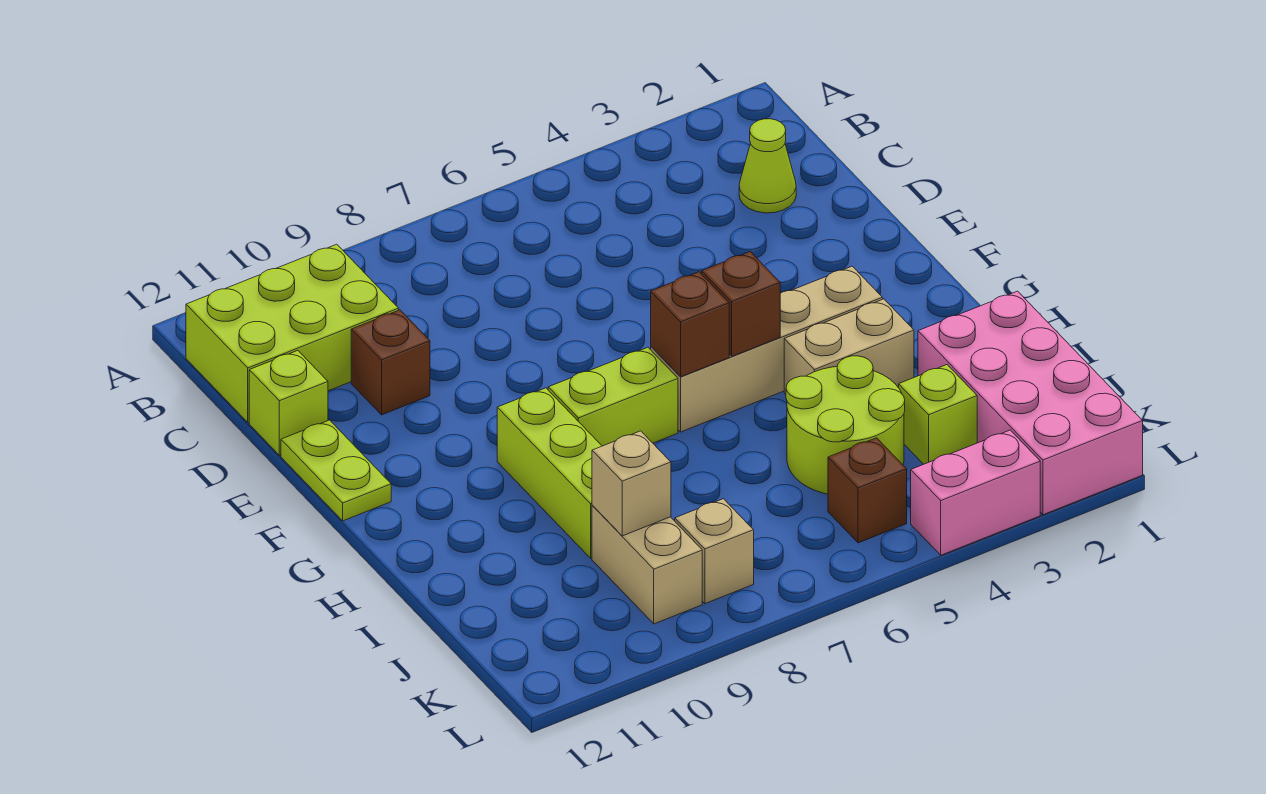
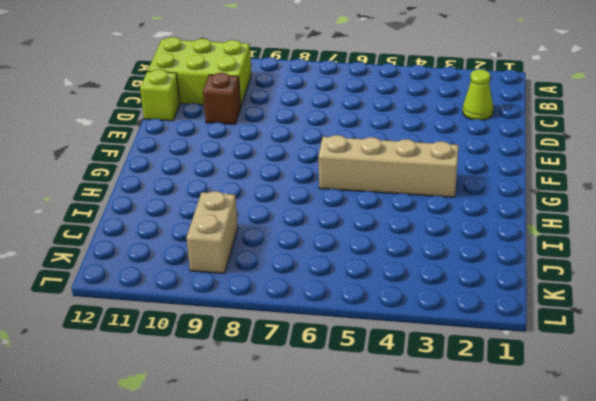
none -> lime plate E12:F12 level 1
none -> lime brick G7:G8 level 1
none -> lime brick G9:I9 level 1

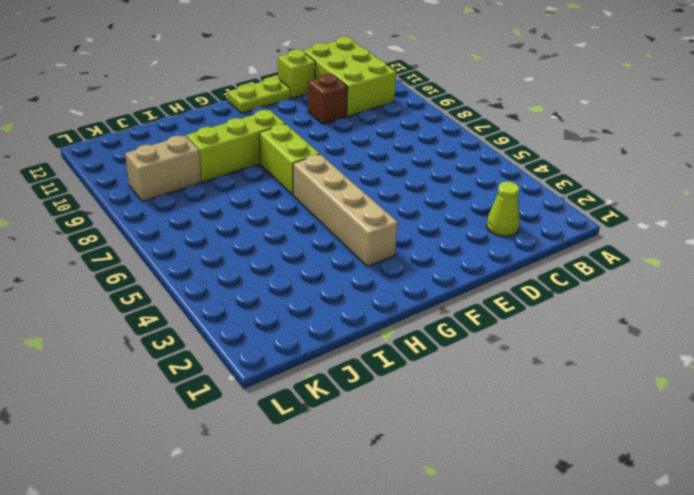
none -> tan brick H3:H4 level 1
none -> pink brick I1:L2 level 1
none -> lime round brick I4:J5 level 1

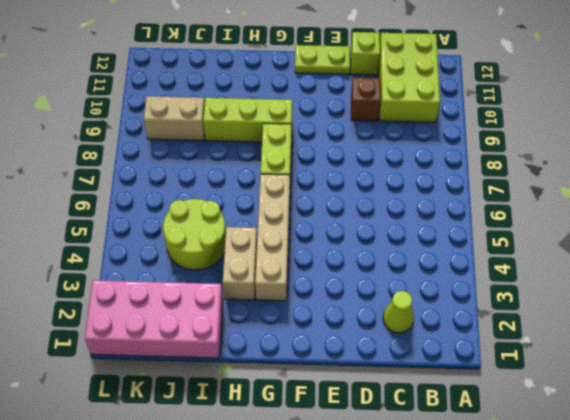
none -> lime brick J3 level 1
none -> brown brick K5 level 1
none -> tan brick K8 level 1

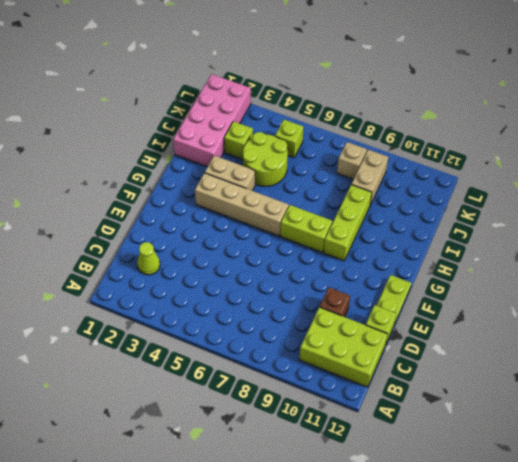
lime brick K5 level 1 -> brown brick K5 level 1
none -> pink brick L3:L4 level 1
none -> brown brick G5 level 2
none -> brown brick G6 level 2

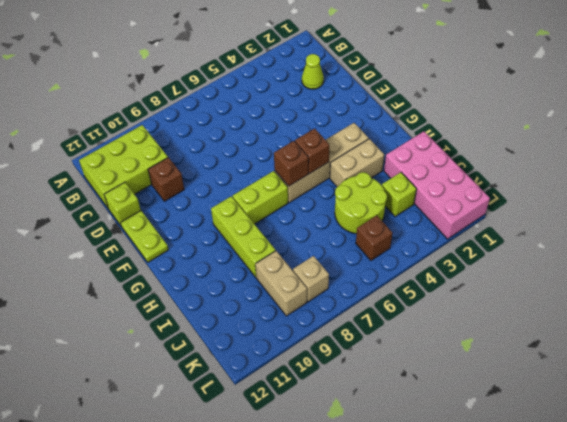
none -> pink brick L3:L4 level 1
none -> tan brick J9 level 2

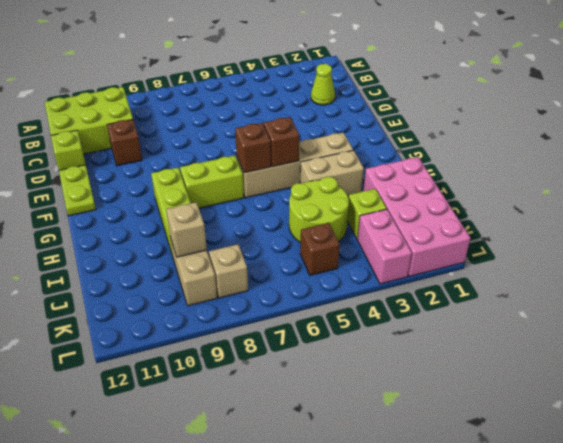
pink brick K3:L3 level 1 -> pink brick L3:L4 level 1

